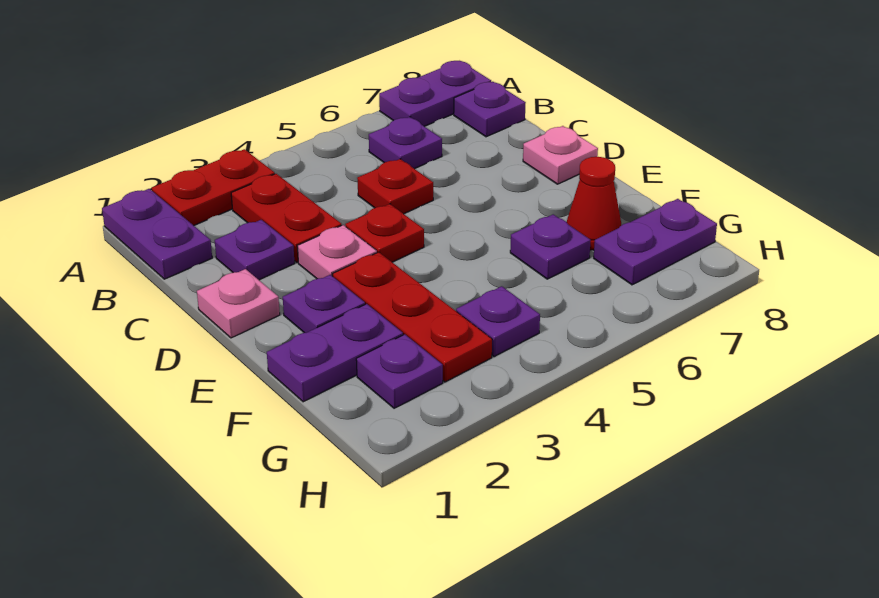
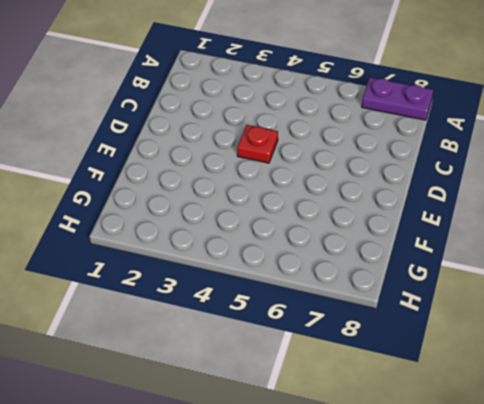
none -> purple plate A1:B1 level 1
none -> red plate A2:A3 level 1
none -> red plate B3:C3 level 1

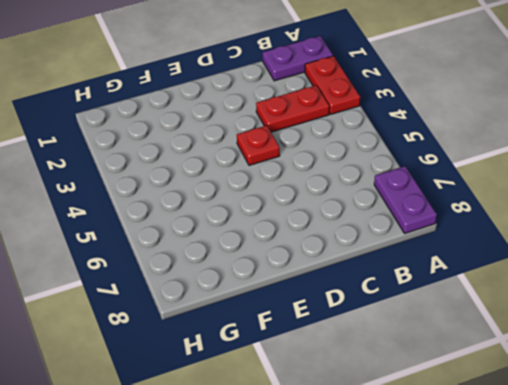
none -> purple plate B6 level 1
none -> purple plate B8 level 1
none -> purple plate C2 level 1

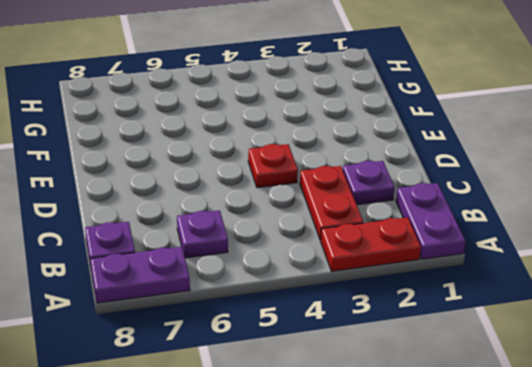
none -> red plate C5 level 1
none -> pink plate D1 level 1
none -> pink plate D3 level 1

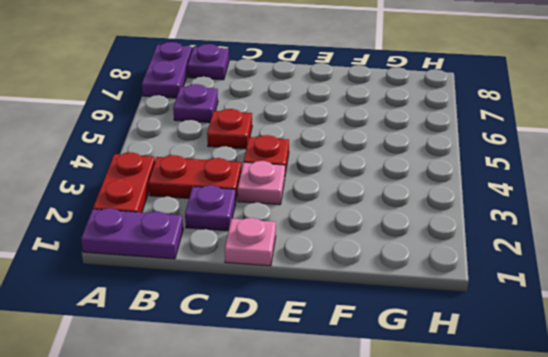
none -> pink plate D8 level 1
none -> purple plate E2 level 1
none -> red plate E3:G3 level 1

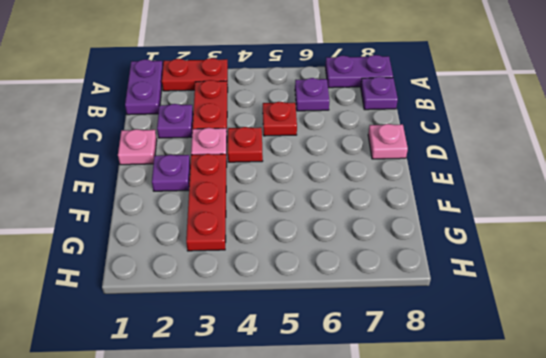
none -> purple plate F1:F2 level 1
none -> purple plate F6 level 1
none -> red cone F7 level 1

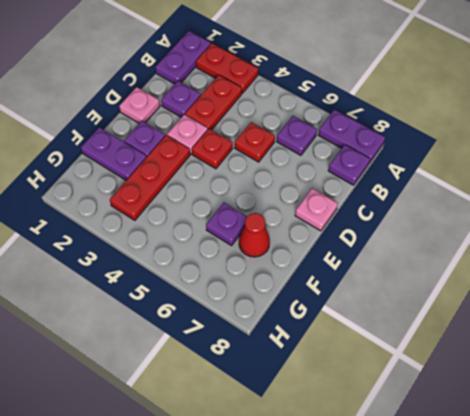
none -> purple plate G2 level 1
none -> purple plate G4 level 1
none -> purple plate G7:G8 level 1

